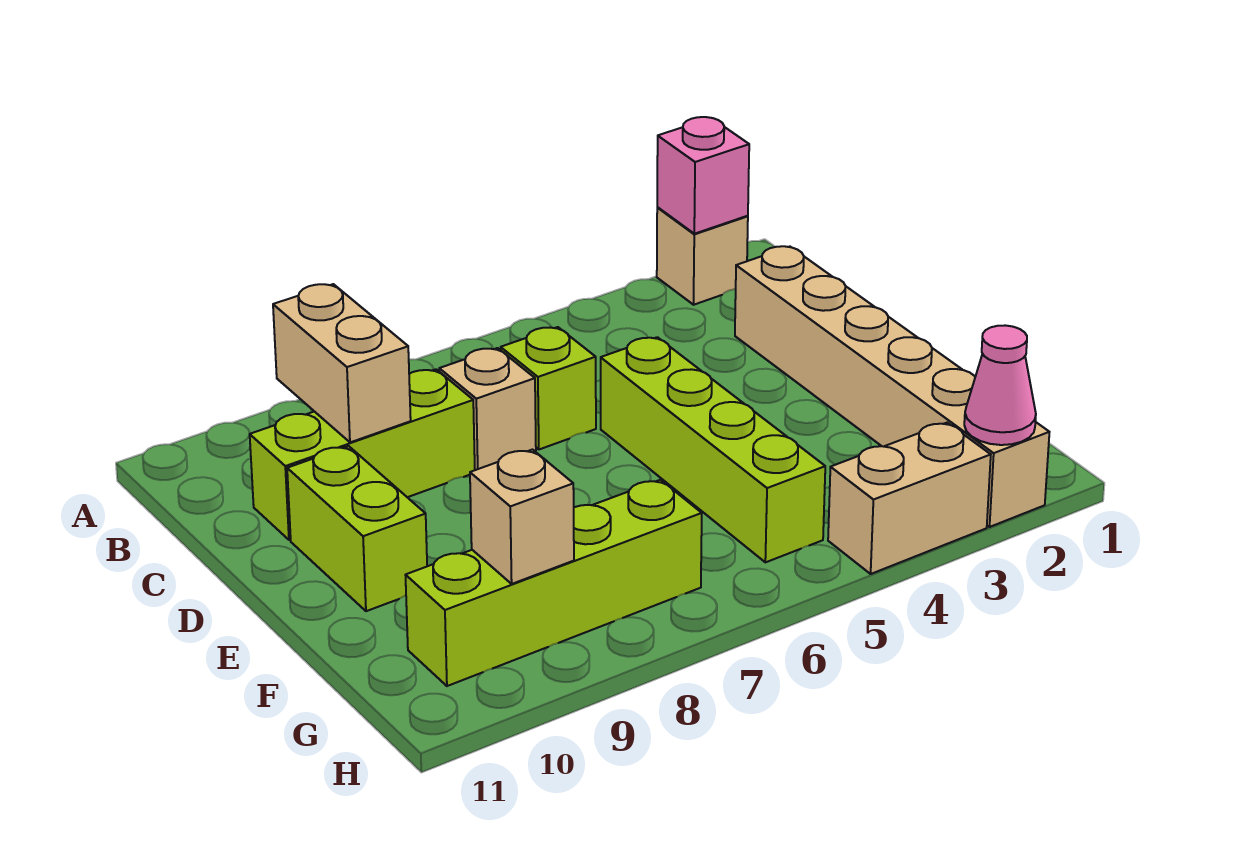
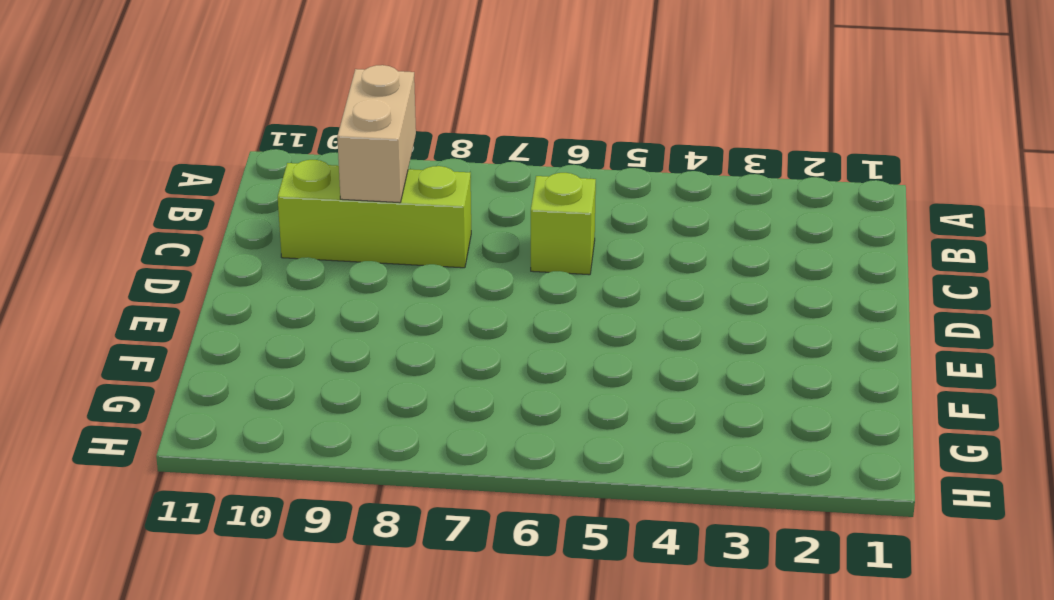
none -> tan brick A2 level 1
none -> tan brick C2:H2 level 1
none -> tan brick C7 level 1

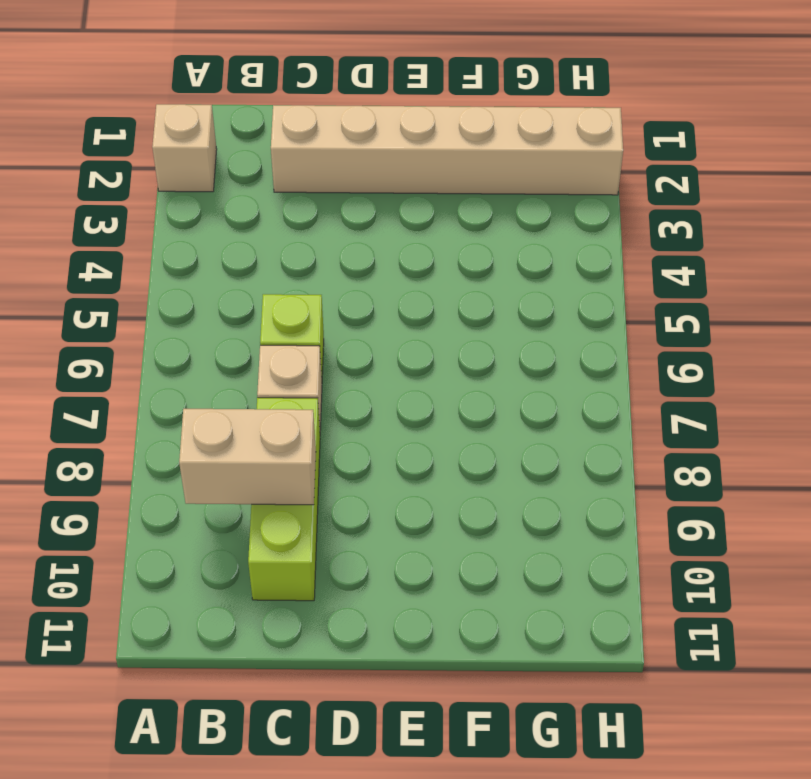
none -> lime brick D5:G5 level 1
none -> lime brick D10:E10 level 1
none -> lime brick G7:G10 level 1

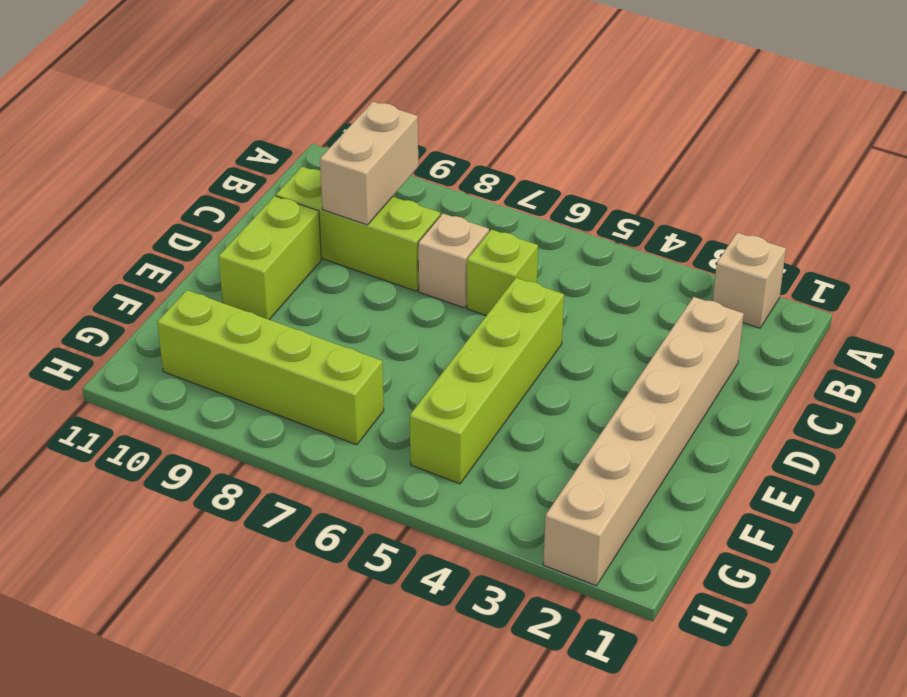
none -> tan brick H3:H4 level 1
none -> pink brick A2 level 2
none -> tan brick G9 level 2

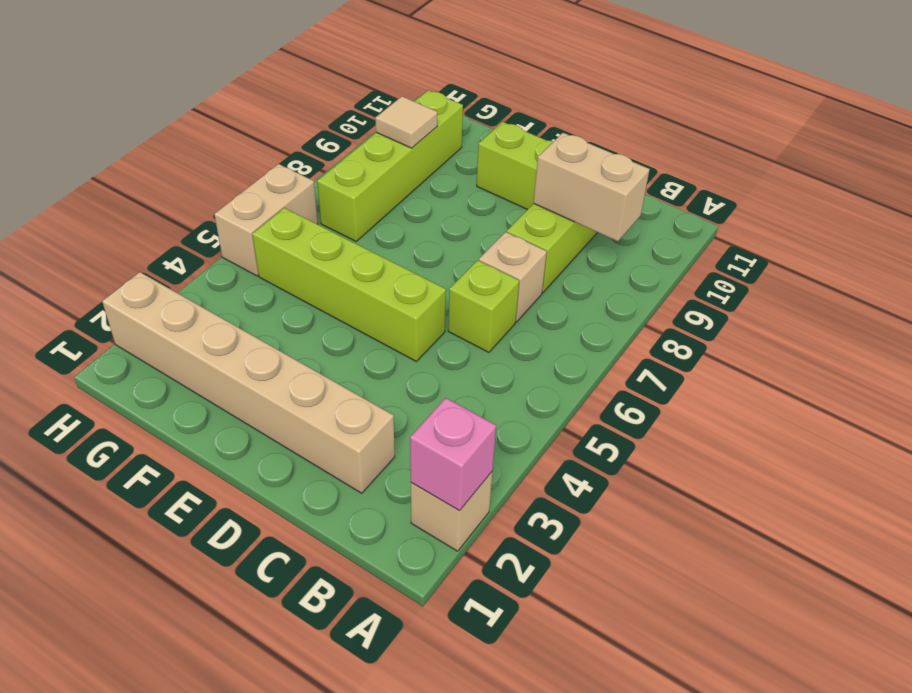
tan tile G9 level 2 -> tan brick G9 level 2
tan brick H5:H6 level 1 -> tan brick H3:H4 level 1
none -> pink cone H2 level 2

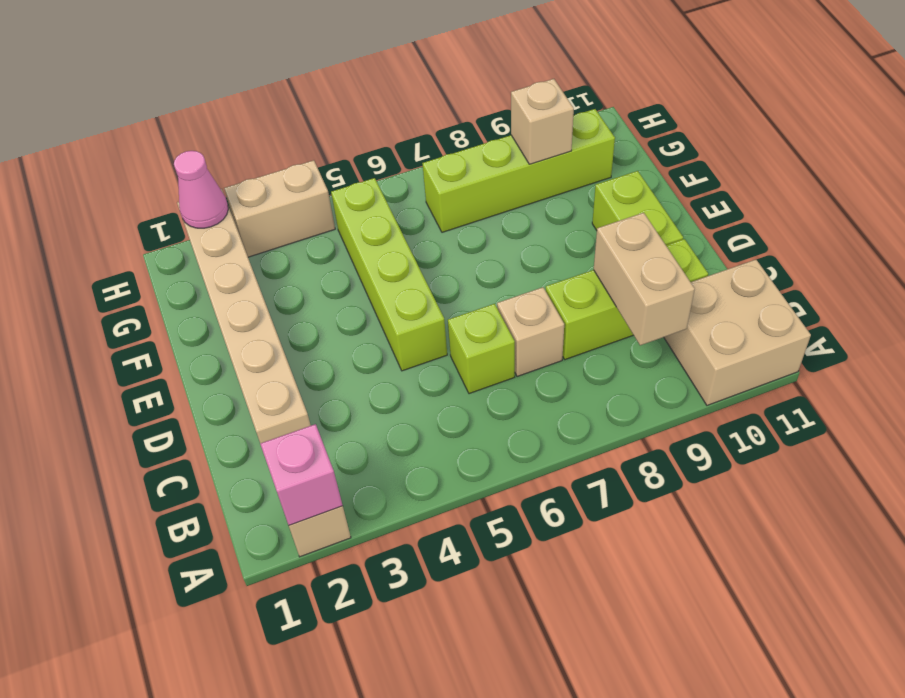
tan brick A10:B11 level 1 -> none

